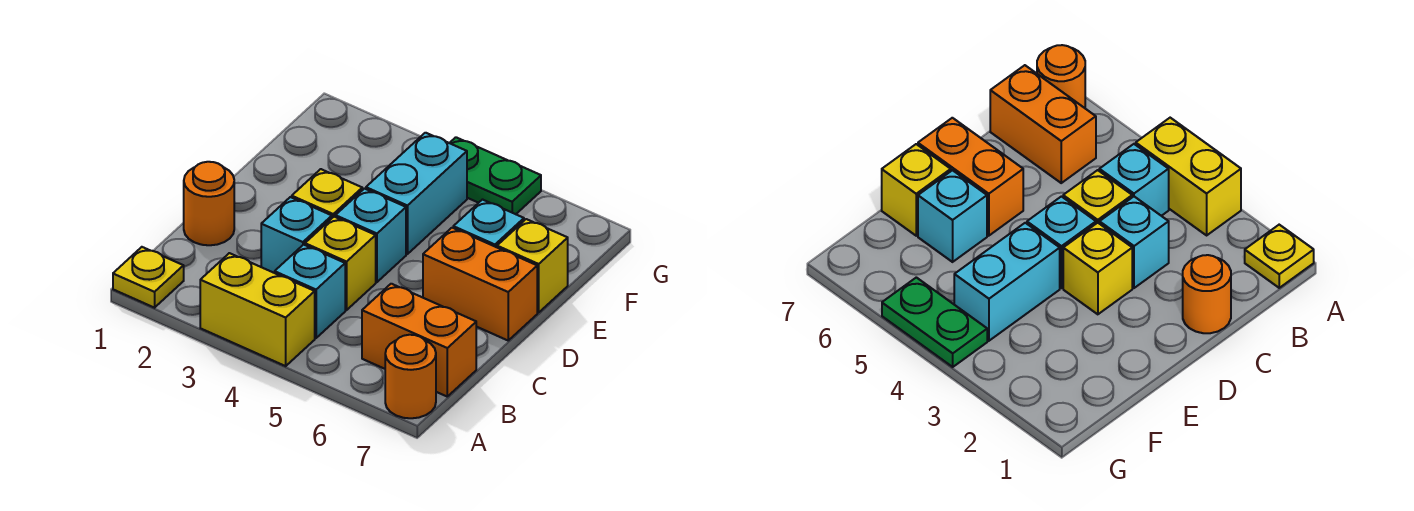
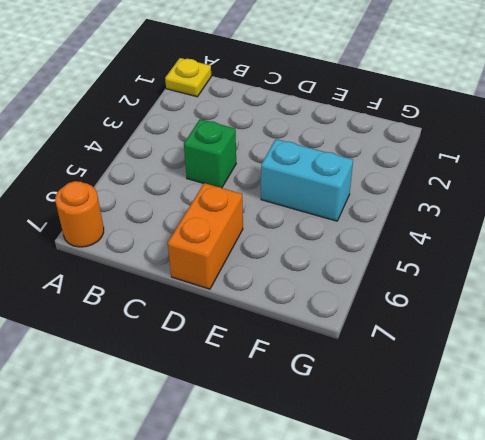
green brick C4 level 1 -> yellow brick C4 level 1
none -> yellow brick A3:A4 level 1
none -> cyan brick B4 level 1
none -> orange brick B6:B7 level 1

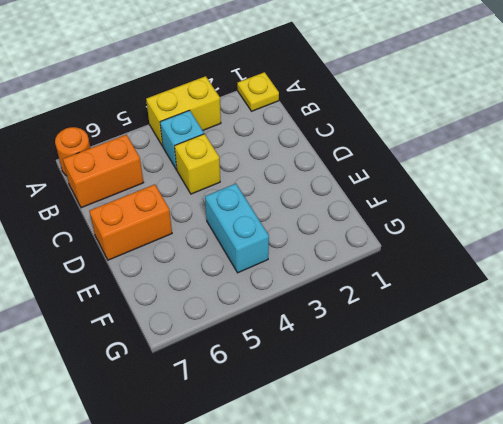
none -> orange round brick C1 level 1
none -> cyan brick C3 level 1
none -> yellow brick D3 level 1

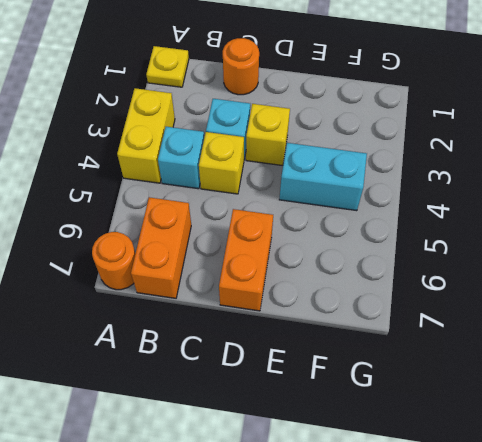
none -> cyan brick D4 level 1
none -> cyan brick E6 level 1
none -> yellow brick E7 level 1

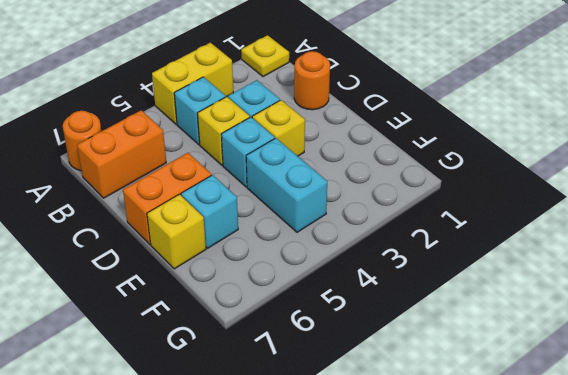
none -> green plate G4:G5 level 1

